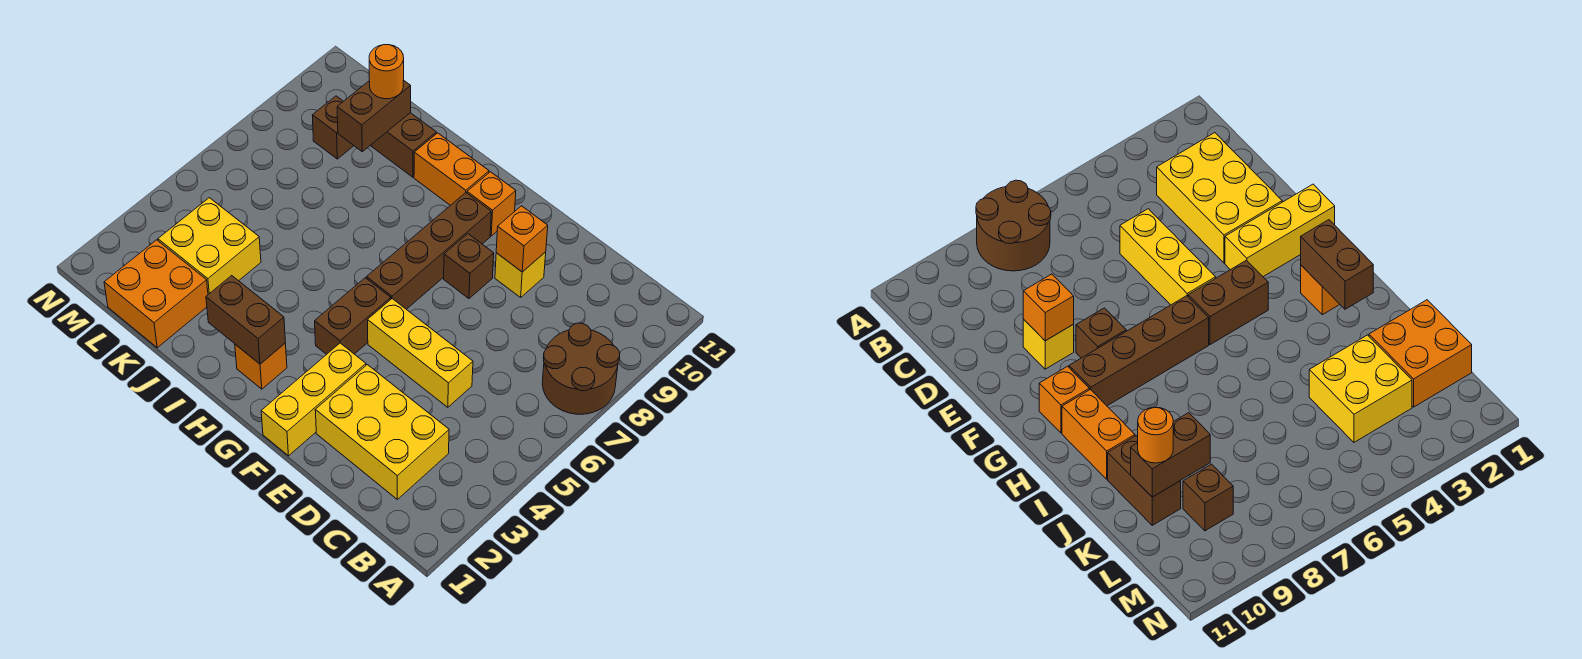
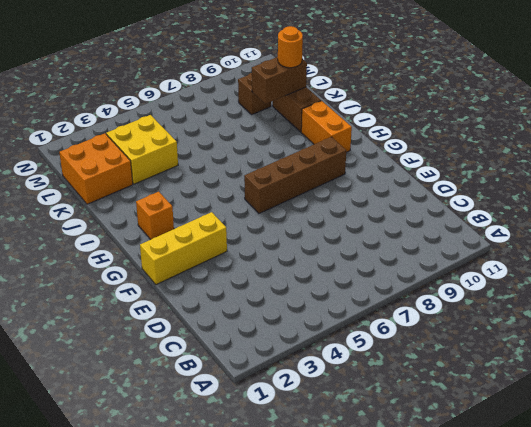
none -> brown round brick A7:B8 level 1
none -> yellow brick C2:E3 level 1
none -> yellow brick D5:F5 level 1

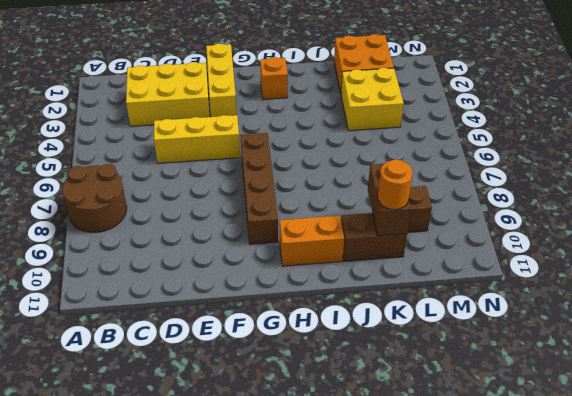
none -> yellow brick E9 level 1
none -> brown brick F8 level 1
none -> brown brick G4:G5 level 1

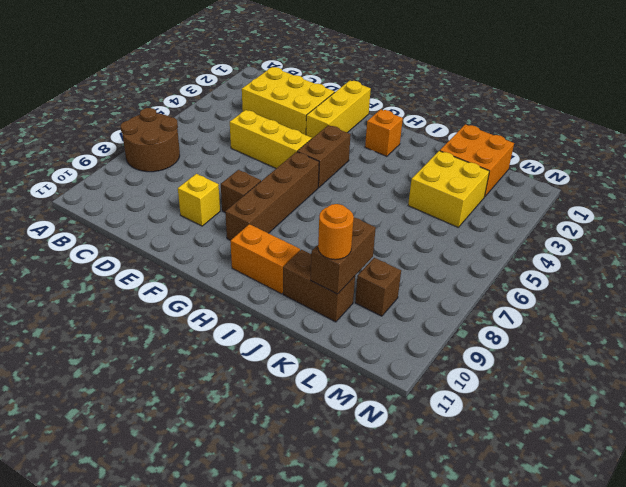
none -> orange brick G10 level 1
none -> orange brick E9 level 2
none -> brown brick H2:I2 level 2

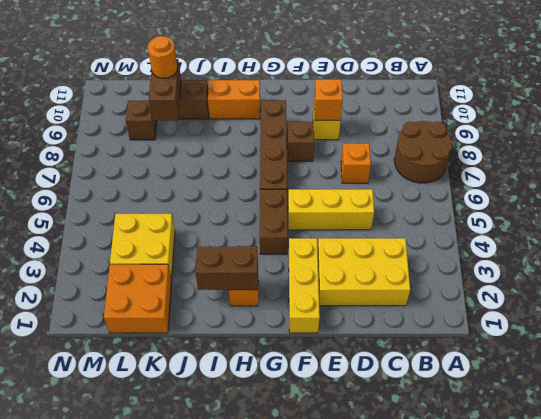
orange brick D7 level 1 -> orange brick G10 level 1

